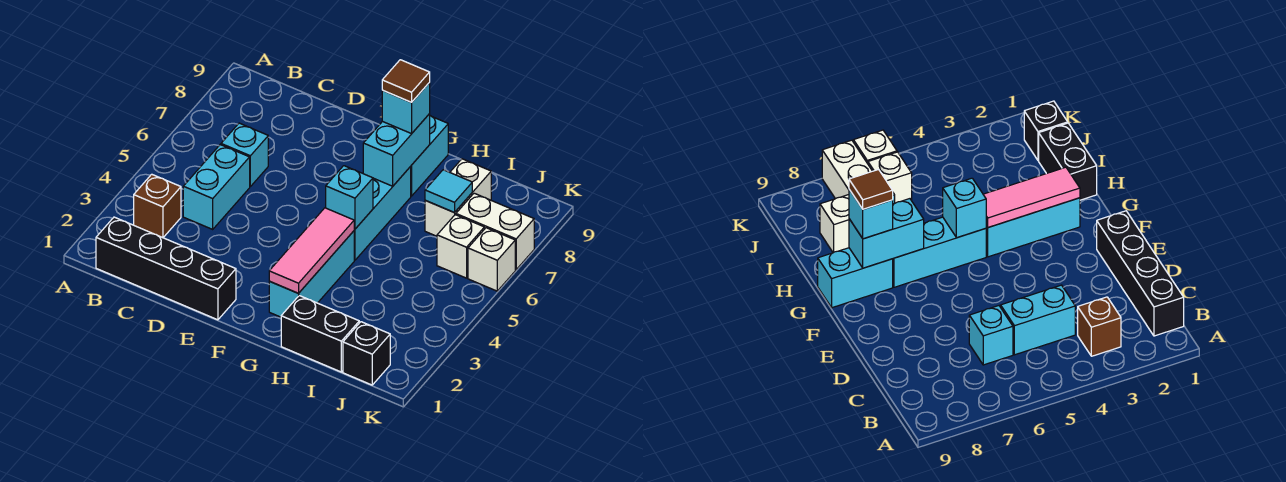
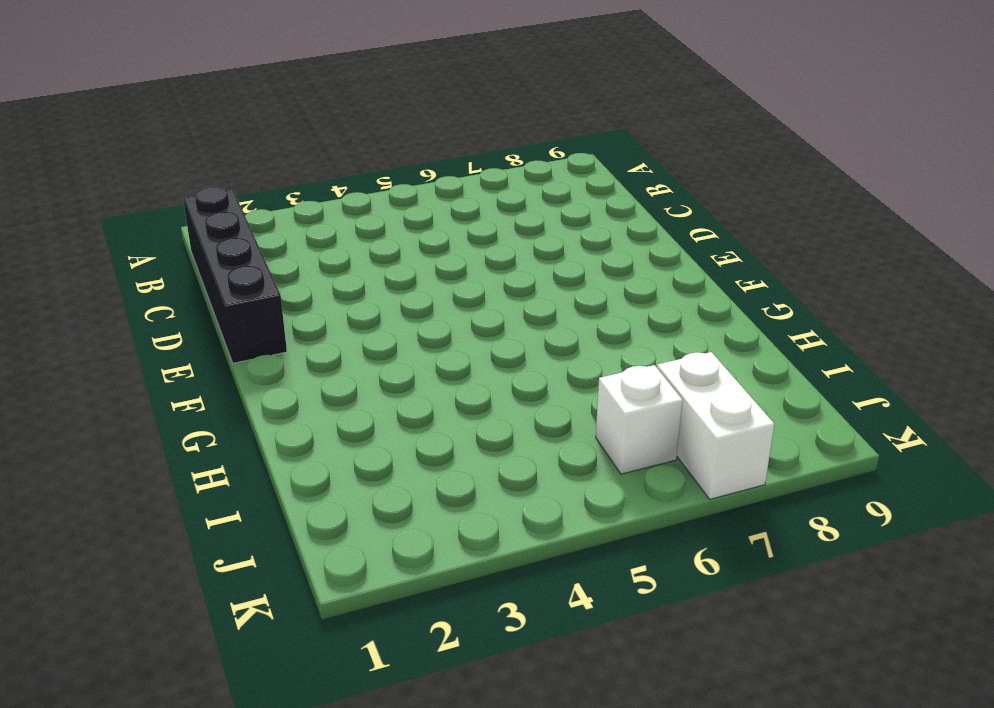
none -> brown brick B3 level 1
none -> cyan brick C4:C5 level 1
none -> cyan brick C6 level 1

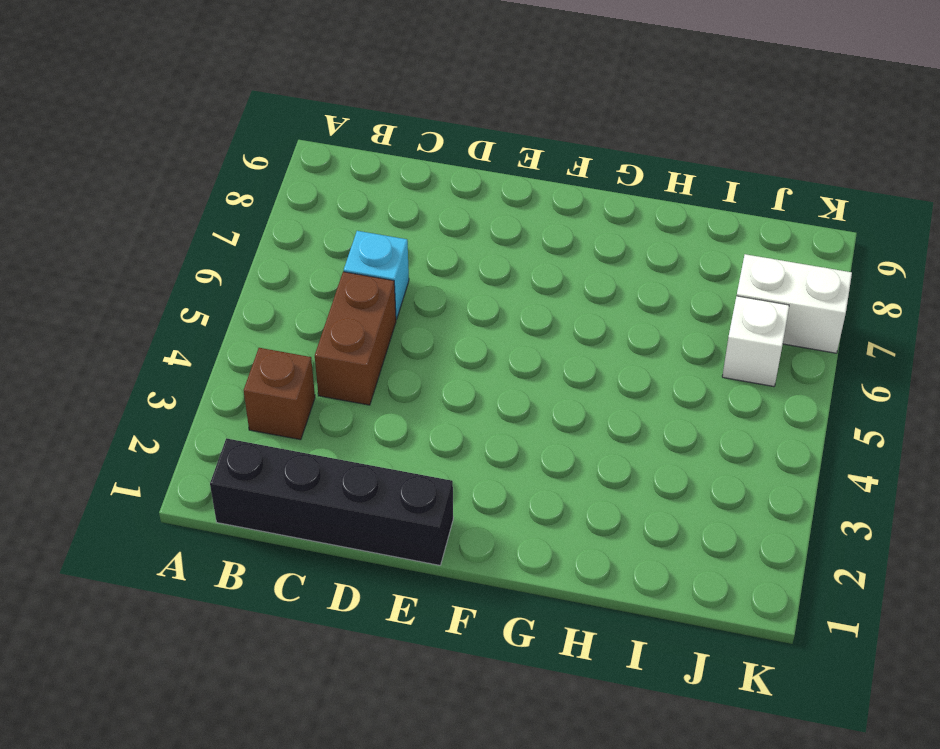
brown brick C4:C5 level 1 -> cyan brick C4:C5 level 1
none -> cyan brick G2:G4 level 1
none -> cyan brick G5:G7 level 1
none -> cyan brick G8:G9 level 1

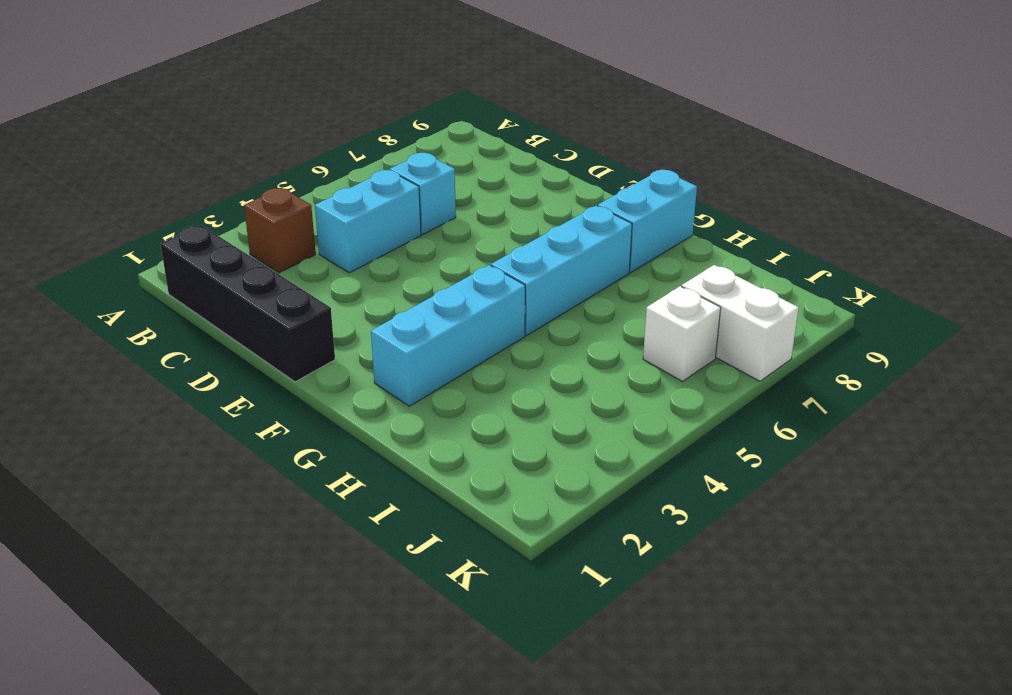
none -> black brick H1:I1 level 1
none -> white brick I7:I8 level 1
none -> black brick J1 level 1

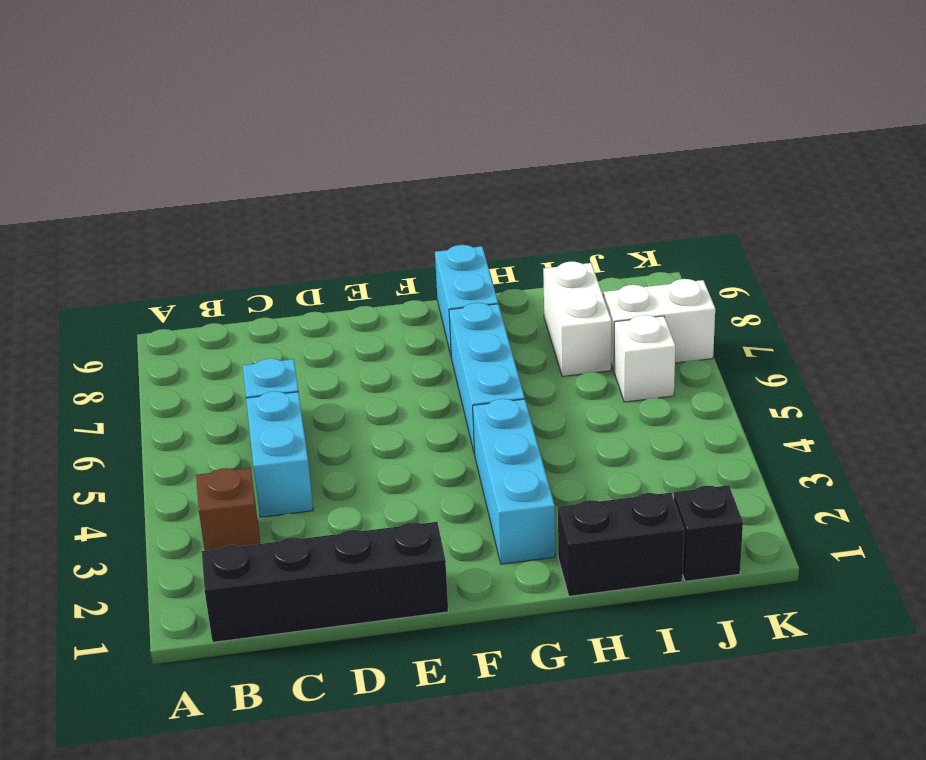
none -> white brick K6 level 1
none -> pink tile G2:G4 level 2
none -> cyan brick G5 level 2

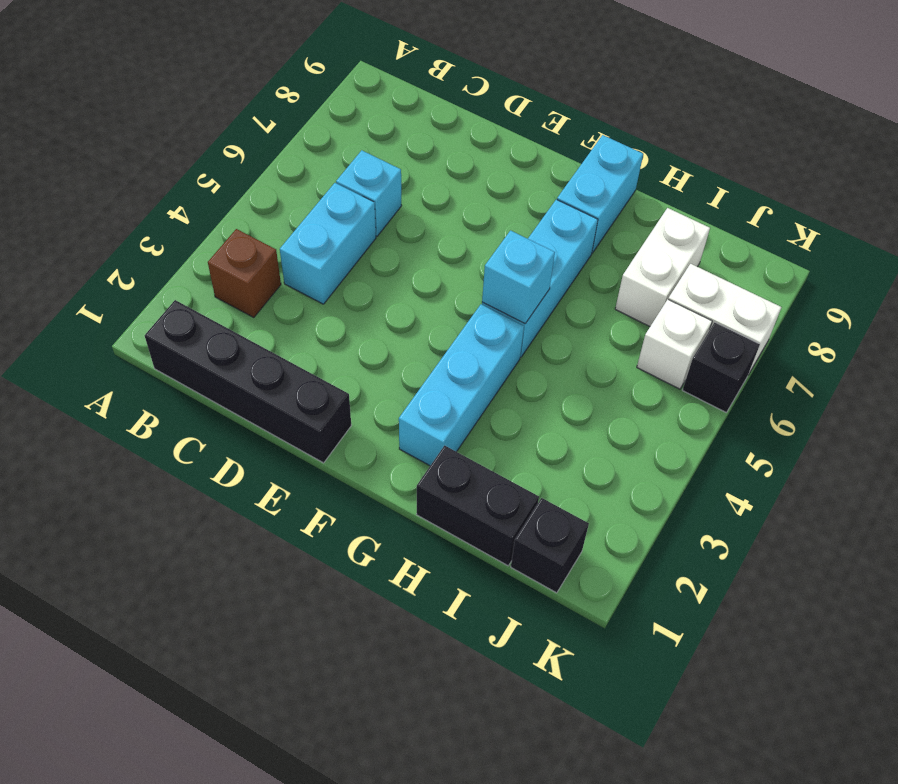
black brick K6 level 1 -> white brick K6 level 1
none -> pink tile G2:G4 level 2
none -> cyan brick G7:G8 level 2
none -> cyan tile I7 level 2

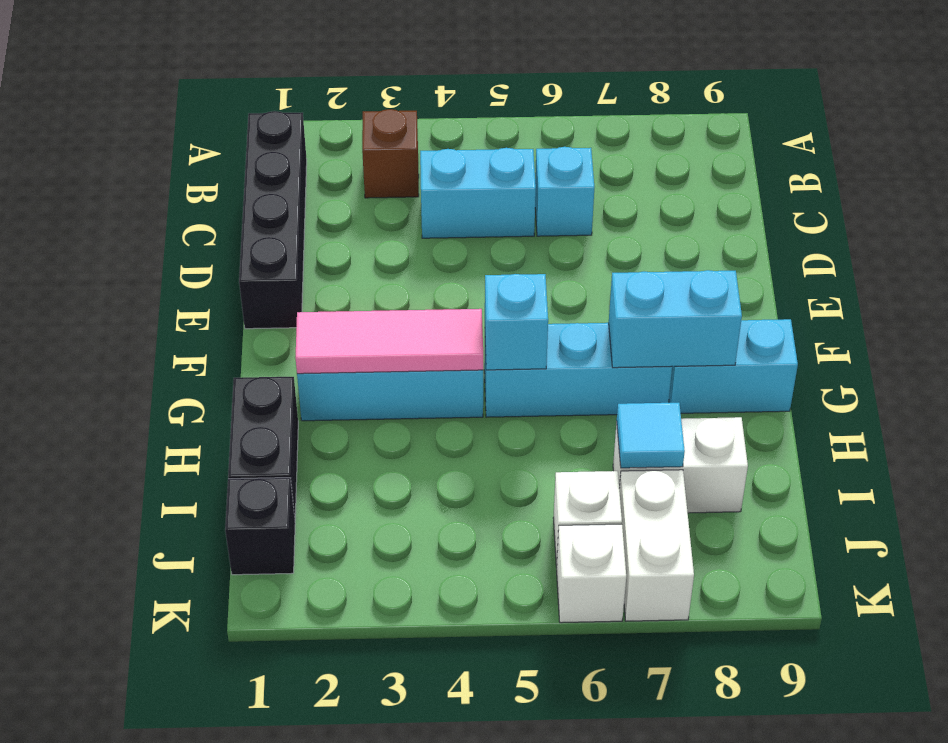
none -> cyan brick G8 level 3
none -> brown tile G8 level 4

